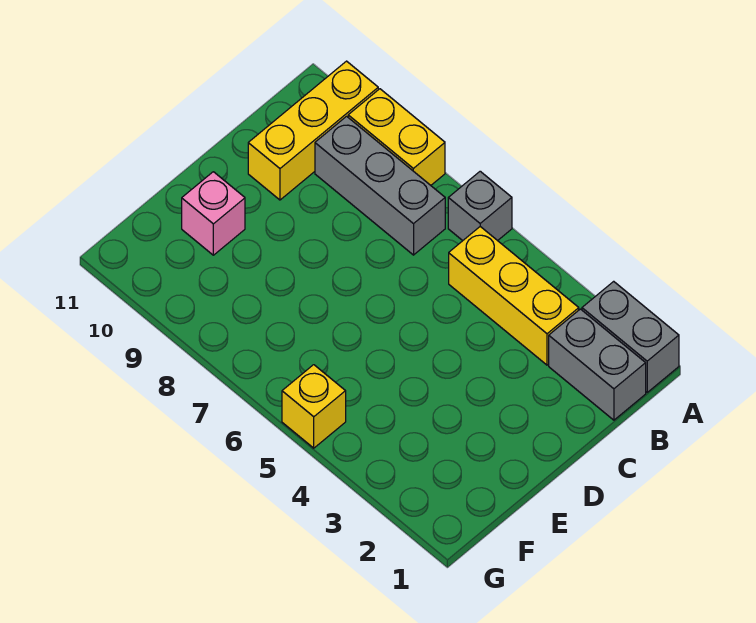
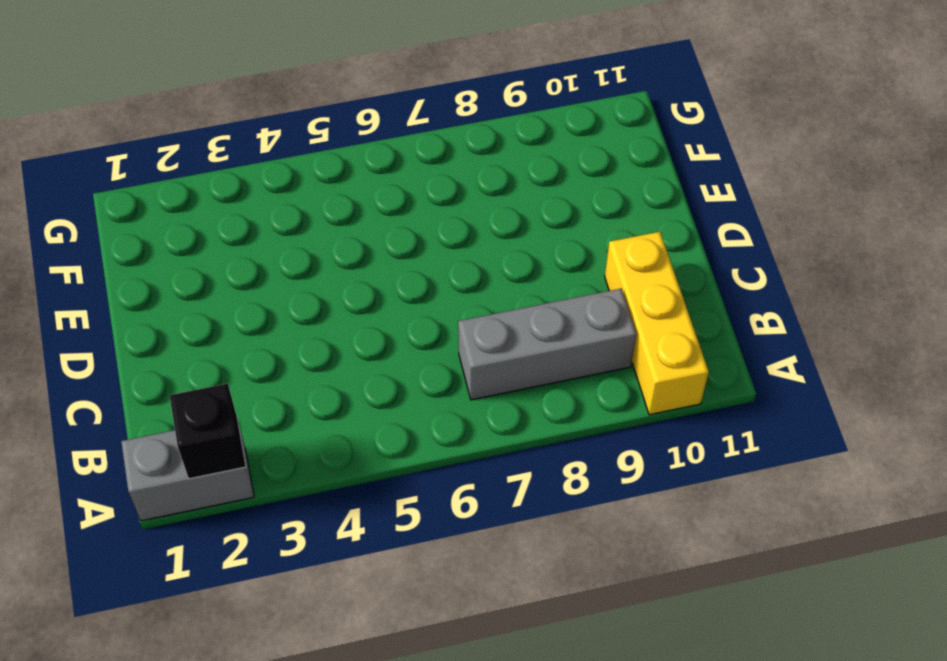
black brick A2 level 2 -> none
none -> grey brick A6 level 1
none -> yellow brick A8:A9 level 1

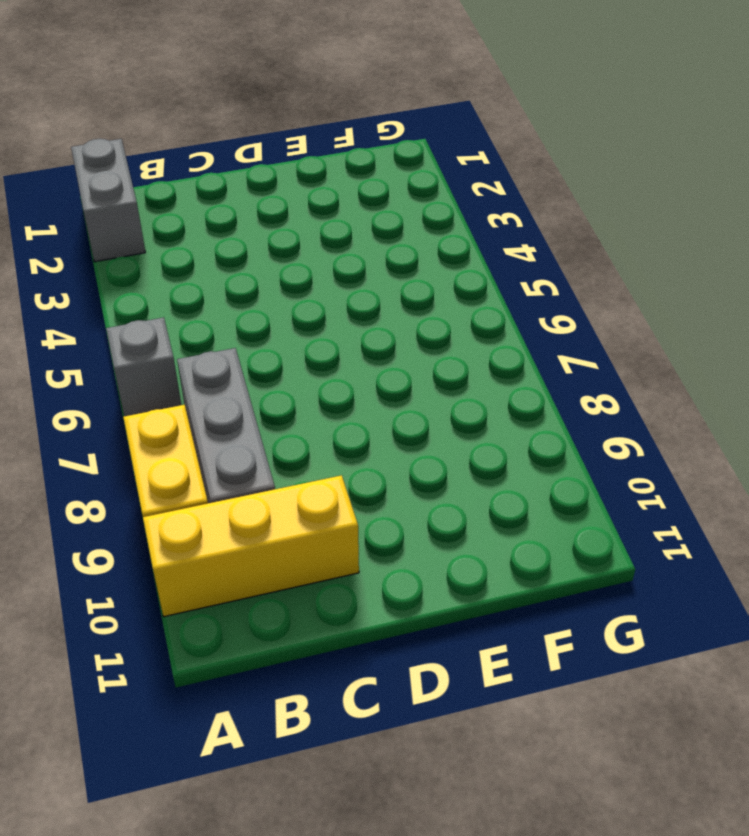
none -> grey brick B1:B2 level 1
none -> yellow brick B3:B5 level 1

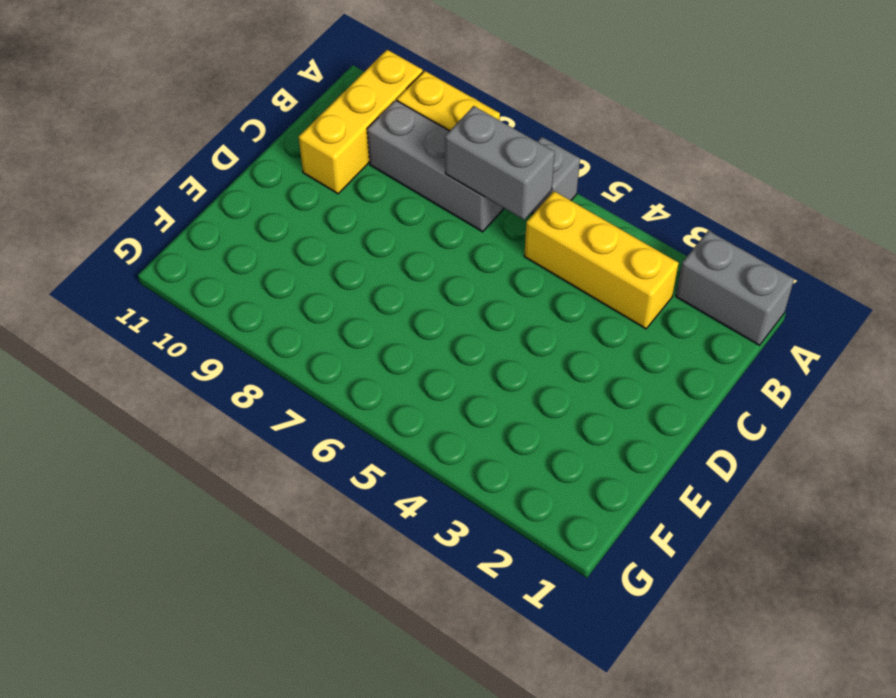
grey brick B6:B7 level 2 -> grey brick B1:B2 level 1
none -> pink brick E10 level 1
none -> yellow brick G5 level 1

